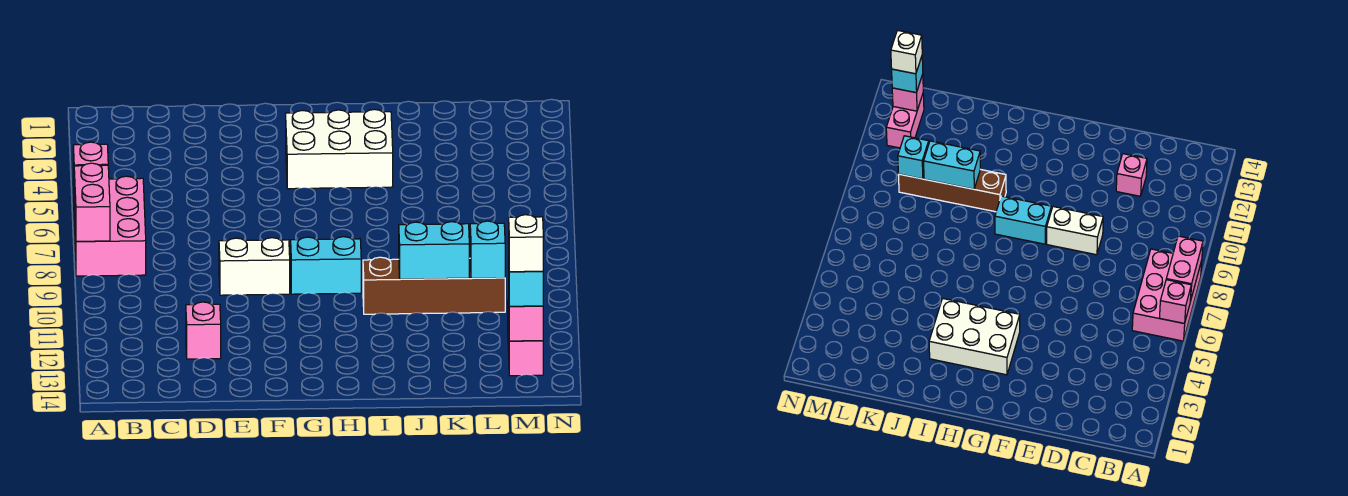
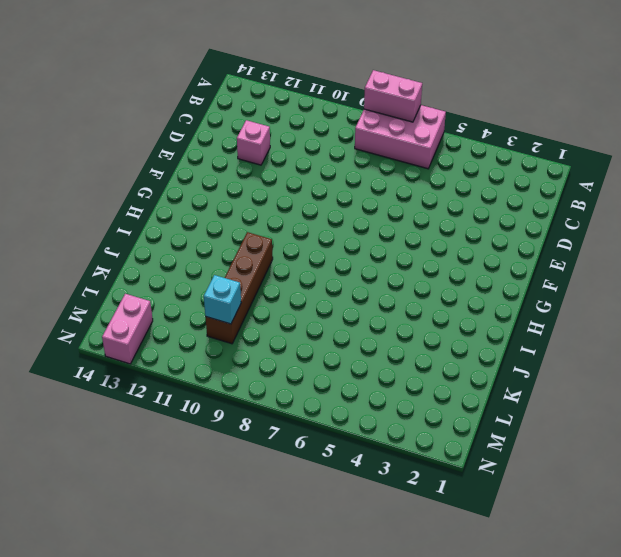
pink brick M13:N13 level 1 -> pink brick M12:M13 level 1
none -> white brick E9:F9 level 1
none -> white brick G3:I4 level 1
none -> cyan brick G9:H9 level 1

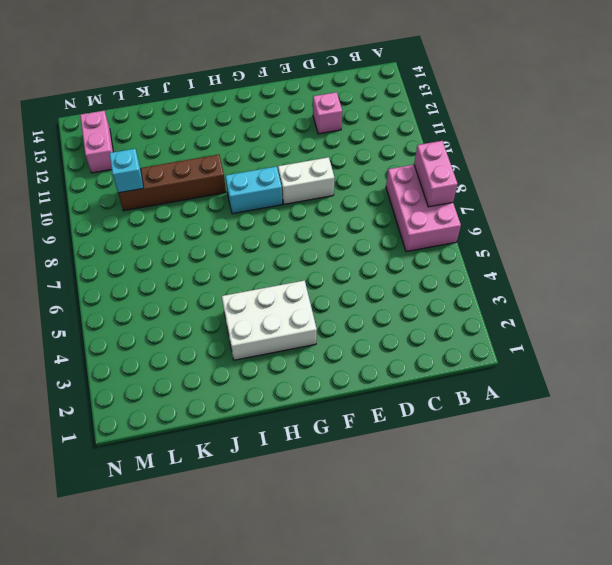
none -> pink brick A6 level 2
none -> cyan brick J10:K10 level 2
none -> pink brick M13 level 2

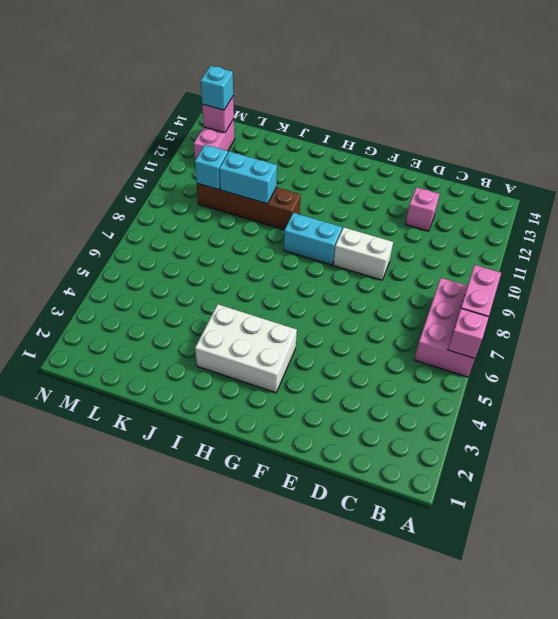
none -> white brick M13 level 4

